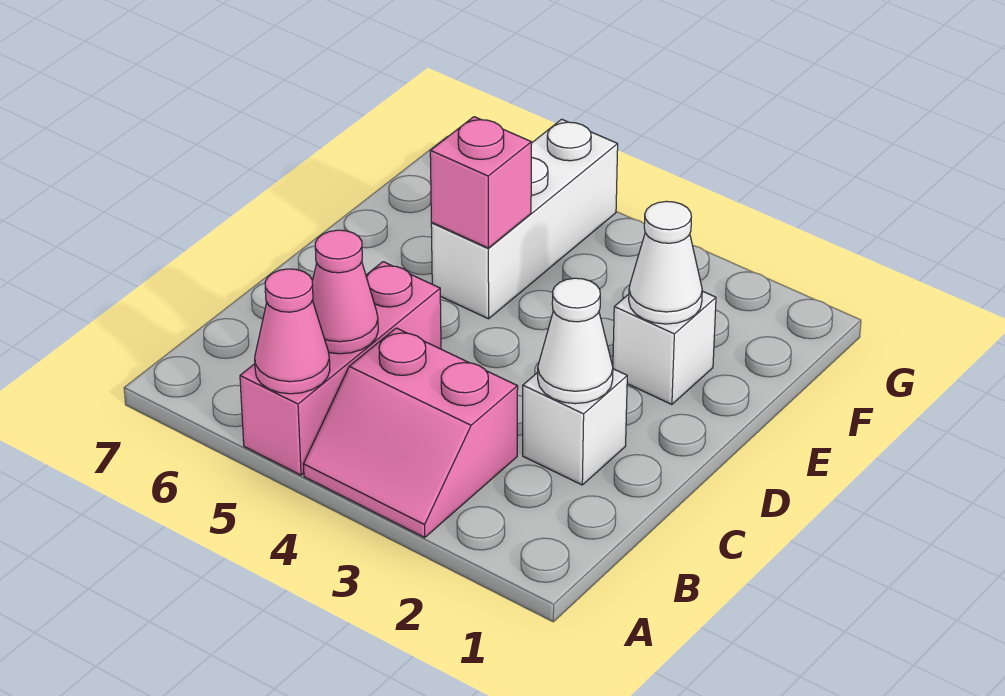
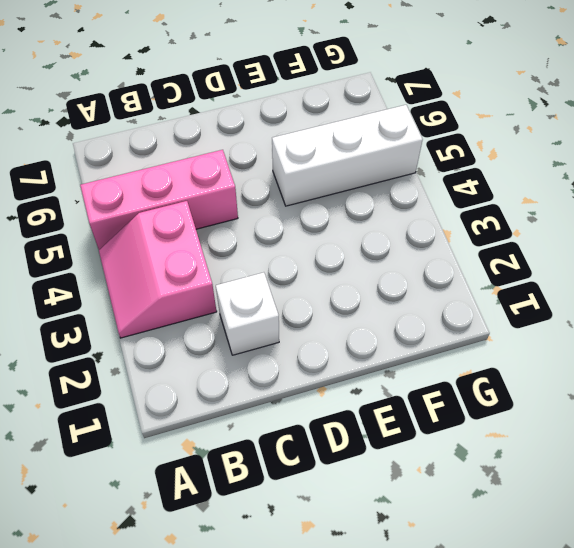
none -> white brick E2 level 1
none -> pink cone A5 level 2

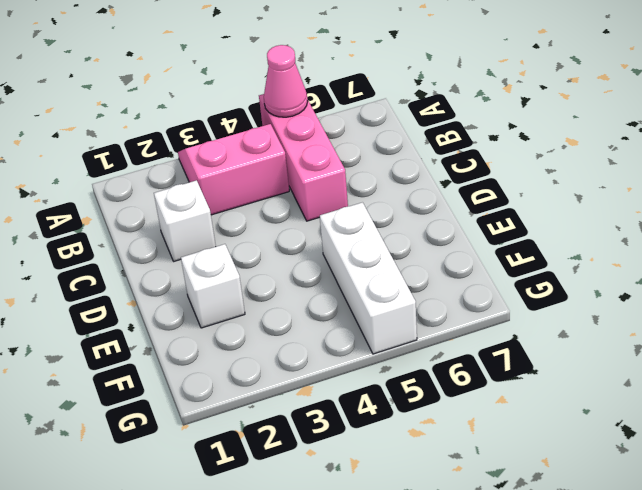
none -> pink cone B5 level 2
none -> white cone C2 level 2

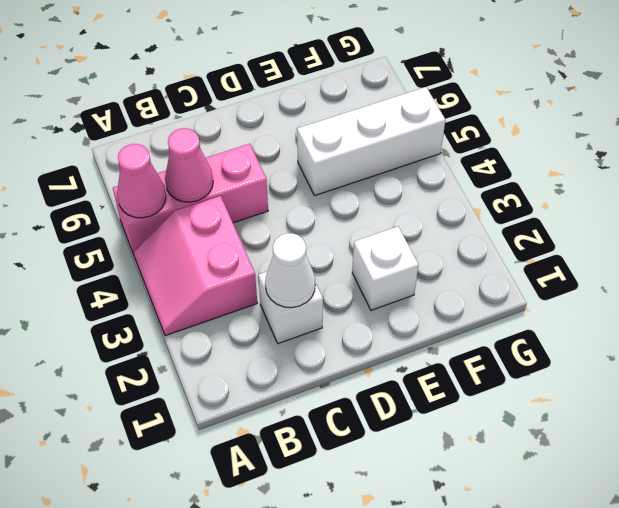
none -> white cone E2 level 2
none -> pink brick E5 level 2

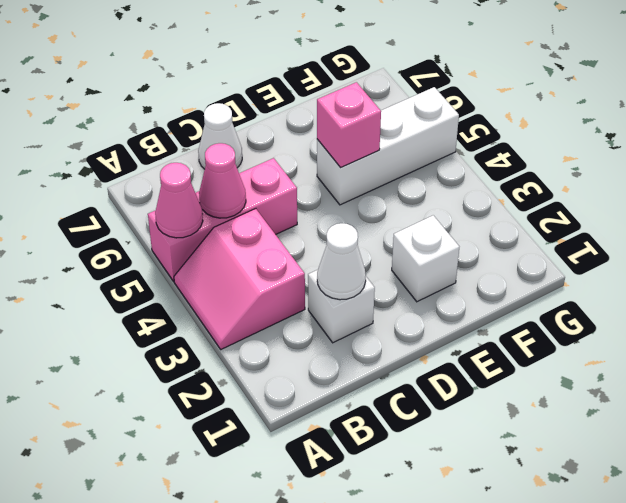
white cone C7 level 1 -> white cone E2 level 2

